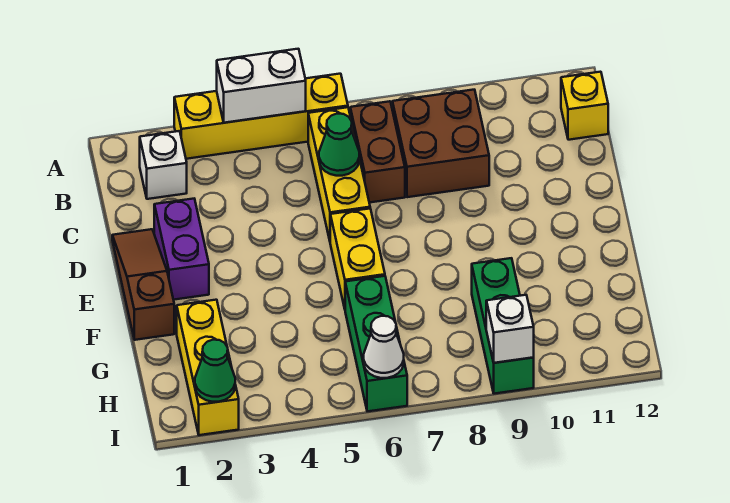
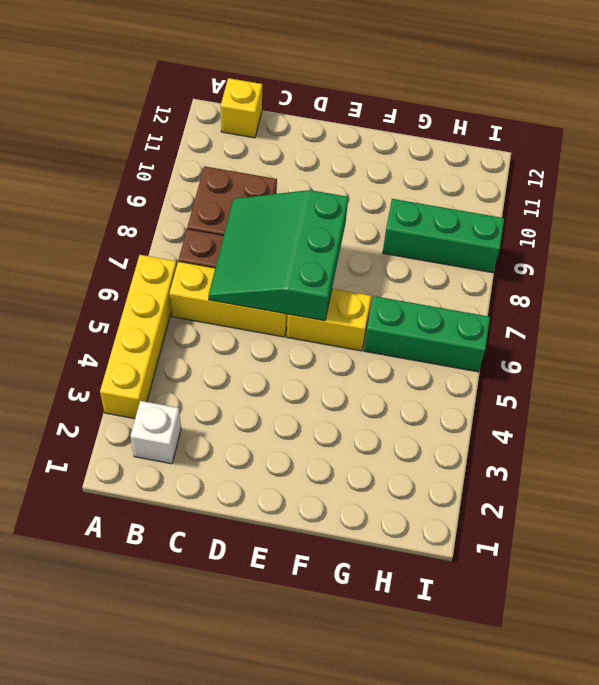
green slope C6:E8 level 2 top E -> green cone C6 level 2
none -> brown slope D1:F1 level 1 top F
none -> purple brick D2:E2 level 1
none -> yellow brick G2:I2 level 1

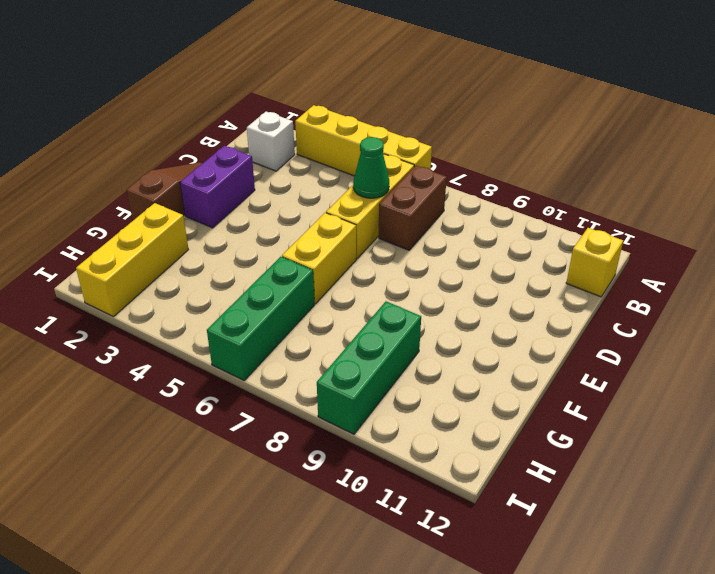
none -> brown brick B8:C9 level 1
none -> white brick A4:A5 level 2
none -> green cone I2 level 2

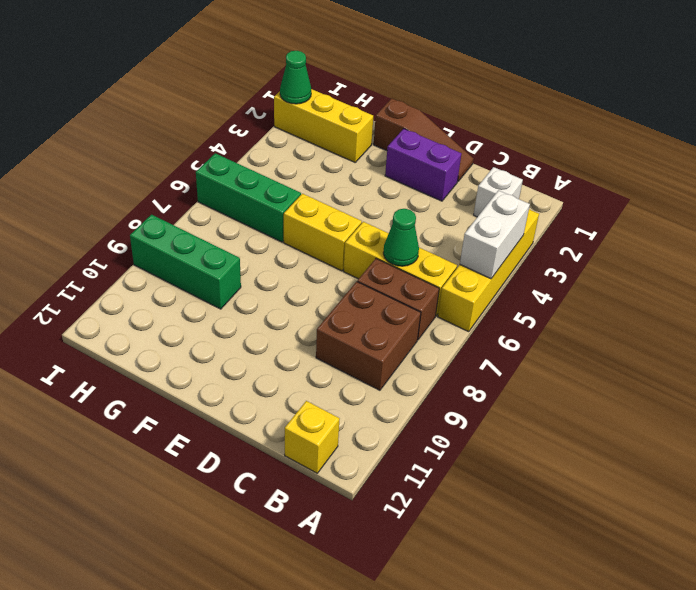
none -> white cone I6 level 2
none -> white brick I9 level 2

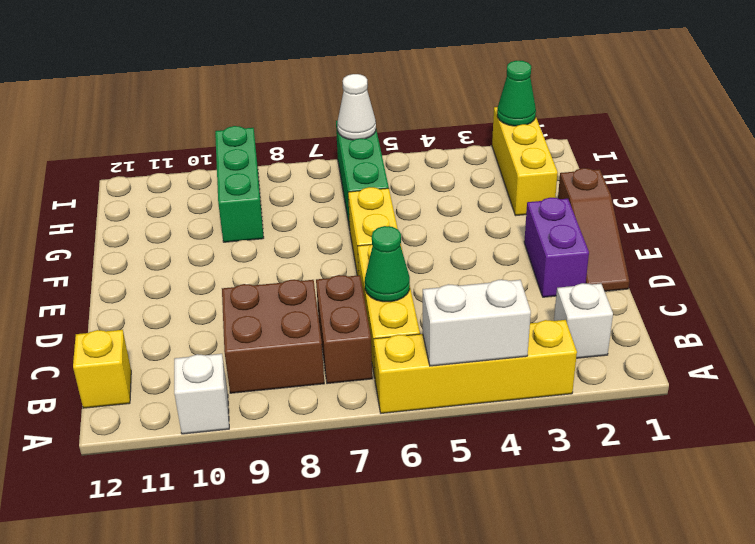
white brick A10 level 1 -> white brick I9 level 2

